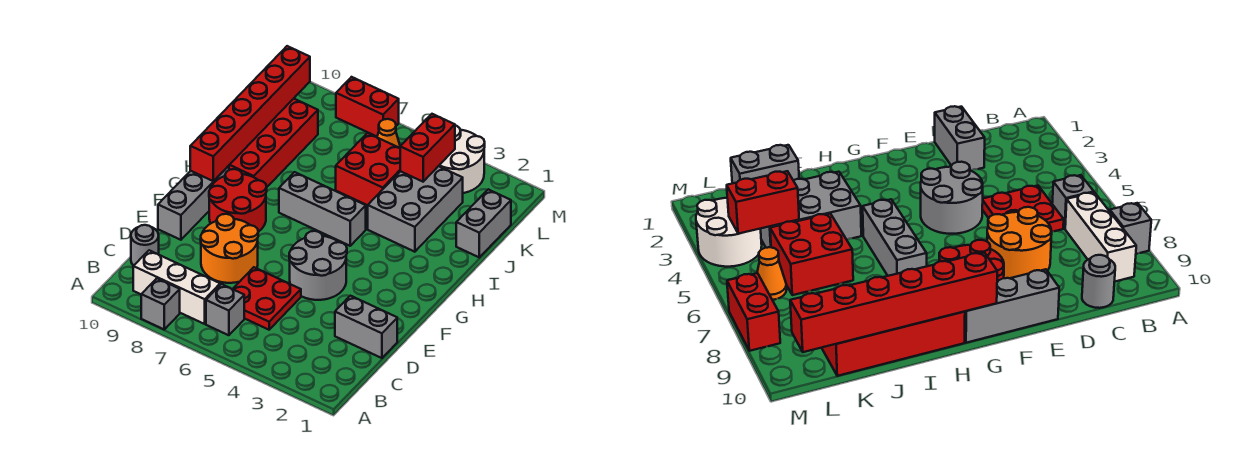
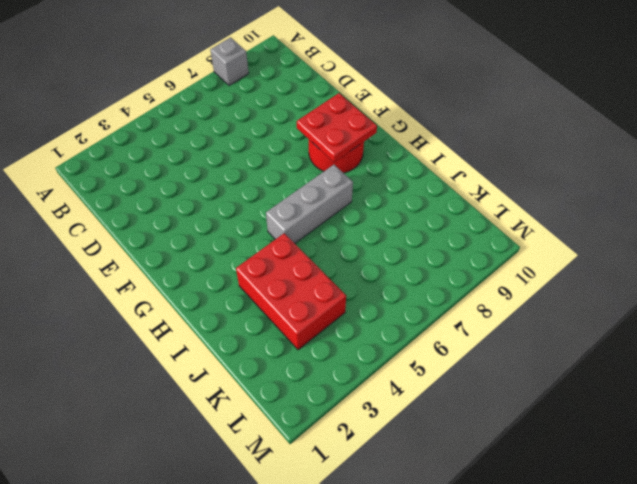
red plate F8:G9 level 2 -> red plate C5:D6 level 1
red brick I3:K4 level 1 -> grey brick I3:K4 level 1
none -> grey brick B6 level 1
none -> white brick B7:B9 level 1
none -> grey round brick C10 level 1

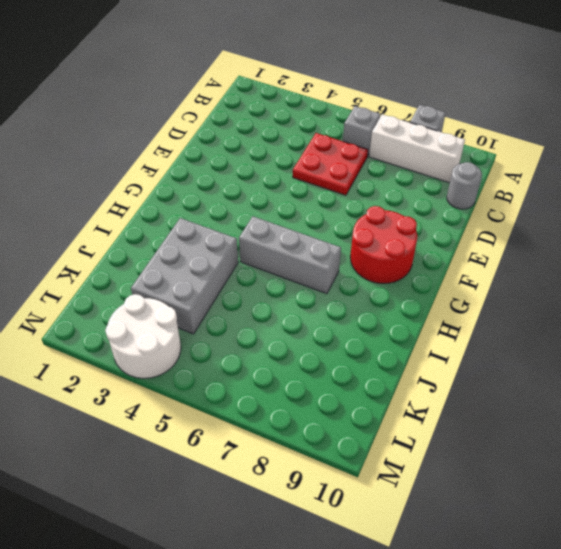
none -> grey brick D1:D2 level 1
none -> orange round brick D7:E8 level 1
none -> grey round brick E4:F5 level 1

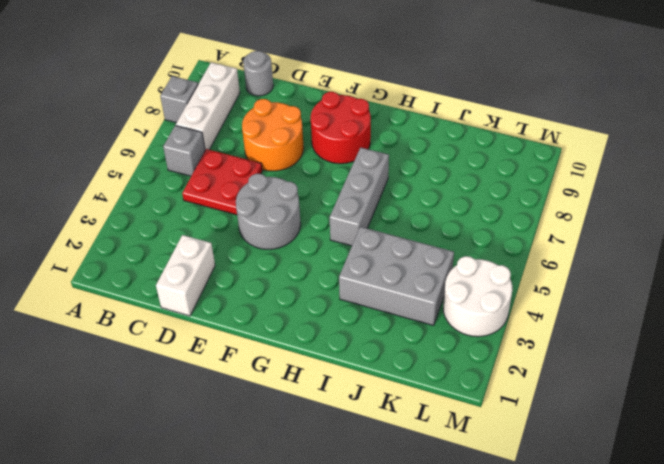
white brick D1:D2 level 1 -> grey brick D1:D2 level 1
none -> grey brick E10:G10 level 1
none -> red brick H9:K10 level 1
none -> grey brick J1:K1 level 1

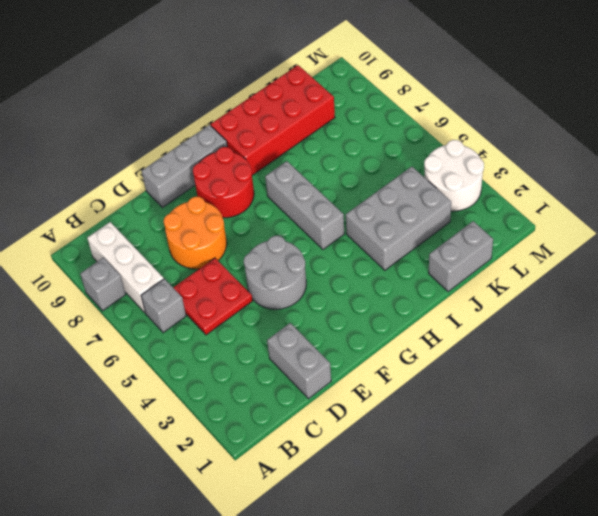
none -> grey round brick C10 level 1
none -> red brick J5:K6 level 1
none -> orange cone L6 level 1

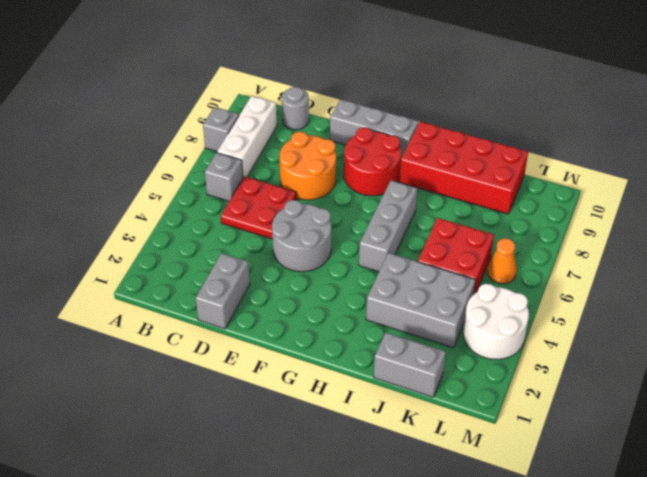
none -> red brick M7:M8 level 1
none -> red brick G10:L10 level 2
none -> red brick K4:L4 level 2

